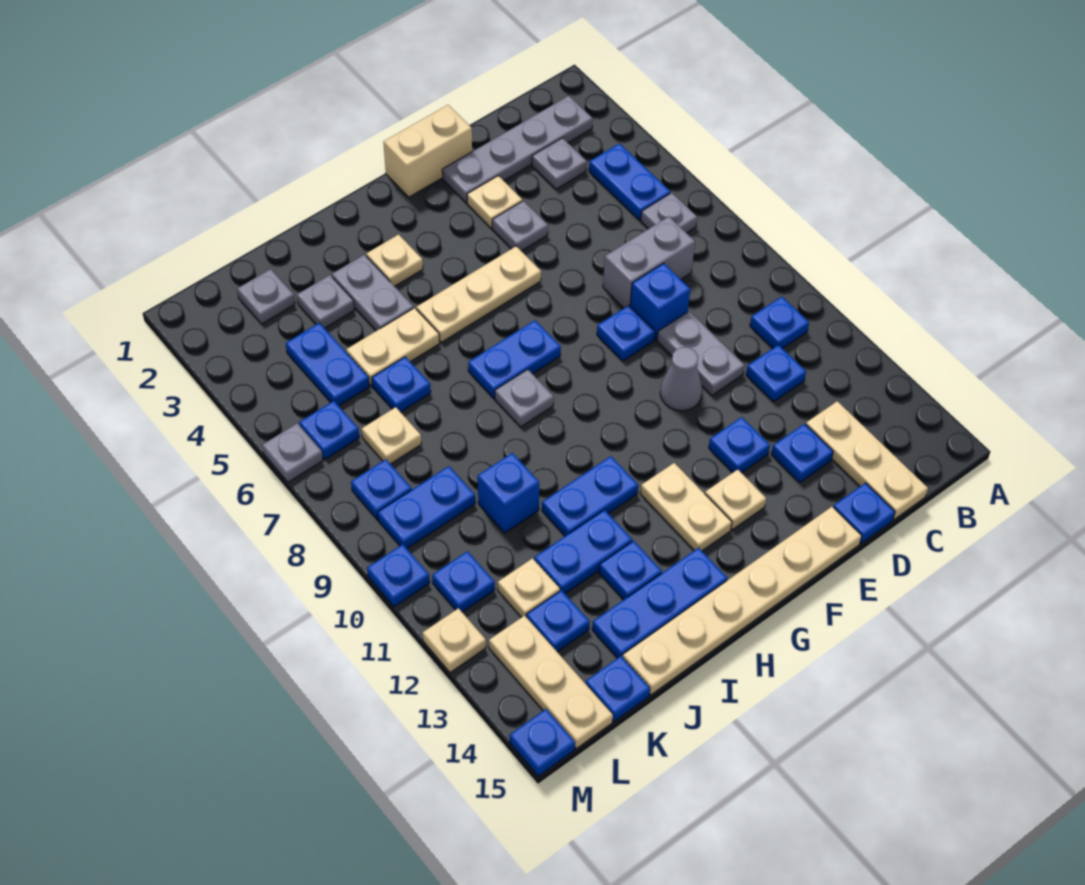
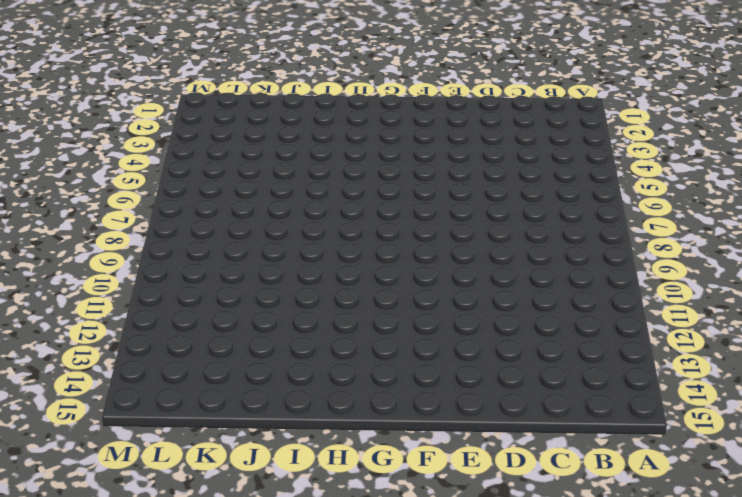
none -> grey plate B2:E2 level 1
none -> blue plate B4:B5 level 1
none -> grey plate B6 level 1
none -> blue plate B10 level 1

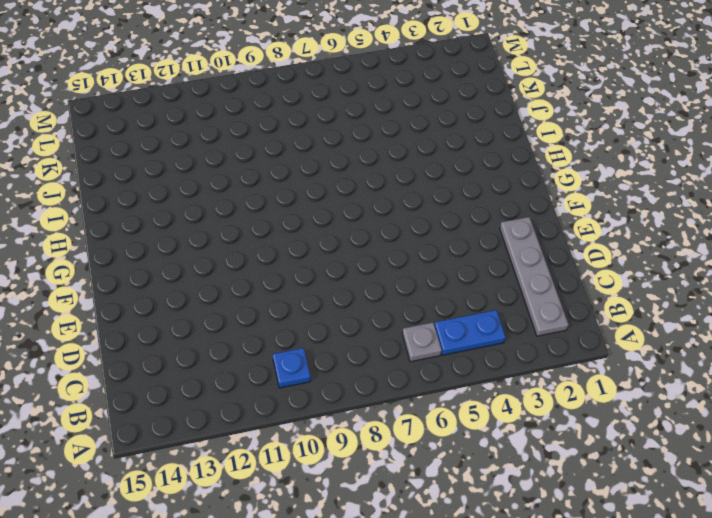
none -> grey plate C3 level 1
none -> grey brick C7:D7 level 1
none -> blue plate C11 level 1
none -> tan plate C13:C15 level 1

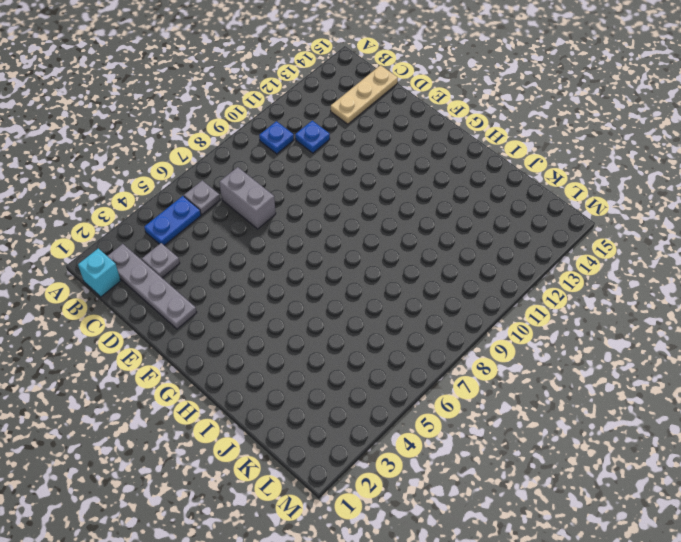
cyan brick B1 level 1 -> none
none -> blue brick D8 level 1
none -> grey plate D9:D10 level 1
none -> blue plate D13 level 1
none -> blue plate D15 level 1

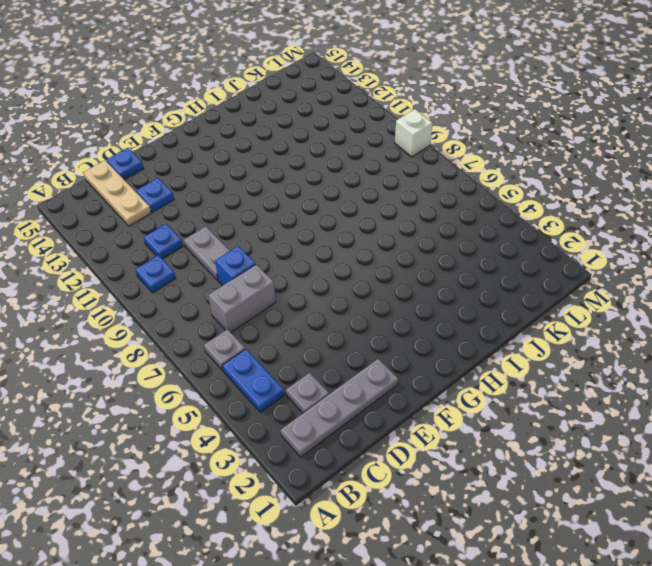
white brick M9 level 1 -> none
none -> tan brick E1:F1 level 1
none -> tan plate E3 level 1
none -> grey plate E4 level 1
none -> blue plate E8 level 1

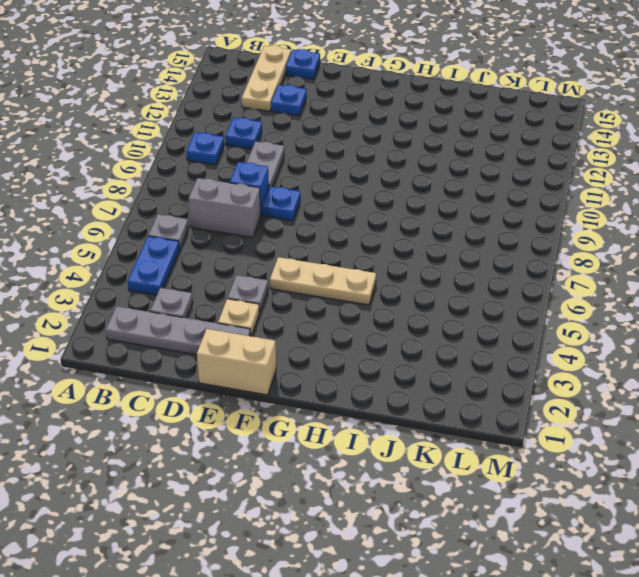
none -> grey cone E10 level 1
none -> blue plate E12 level 1
none -> tan plate E15:J15 level 1
none -> tan plate F13 level 1

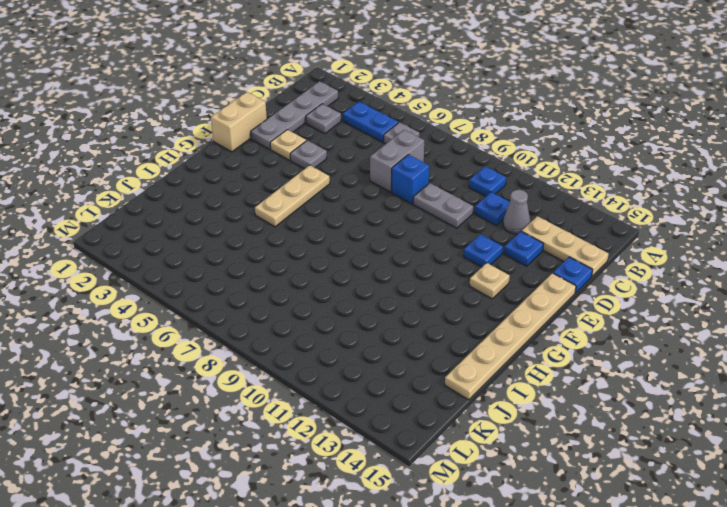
grey cone C12 level 1 -> grey cone E10 level 1
none -> blue plate E8 level 1
none -> blue plate G7:H7 level 1
none -> tan plate G12:G13 level 1
none -> tan plate H3 level 1

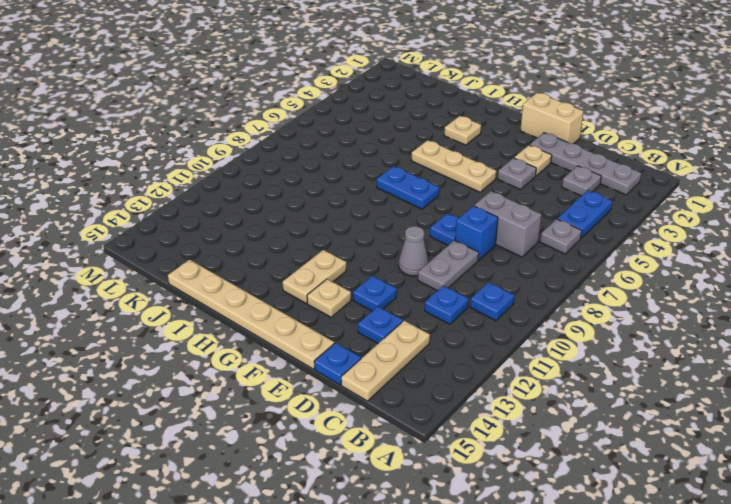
none -> grey plate H8 level 1
none -> blue plate H11:I11 level 1
none -> blue plate H14:J14 level 1
none -> grey plate I3:I4 level 1

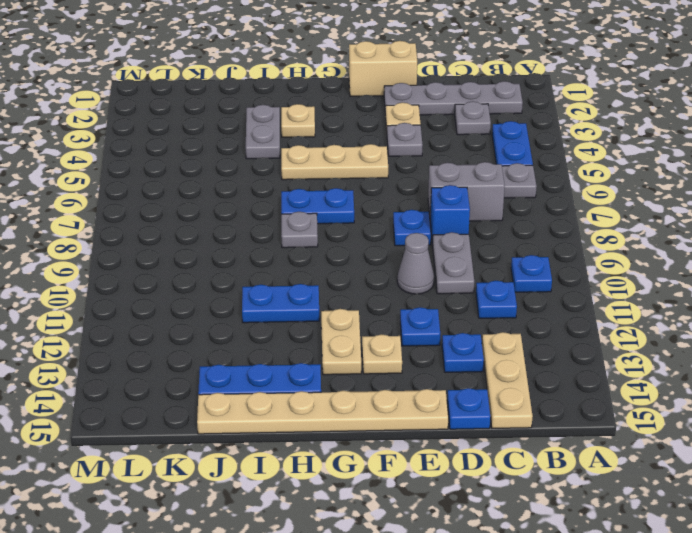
none -> tan plate I5:J5 level 1
none -> blue plate I12:J12 level 1
none -> blue plate I13 level 1
none -> grey plate J3 level 1

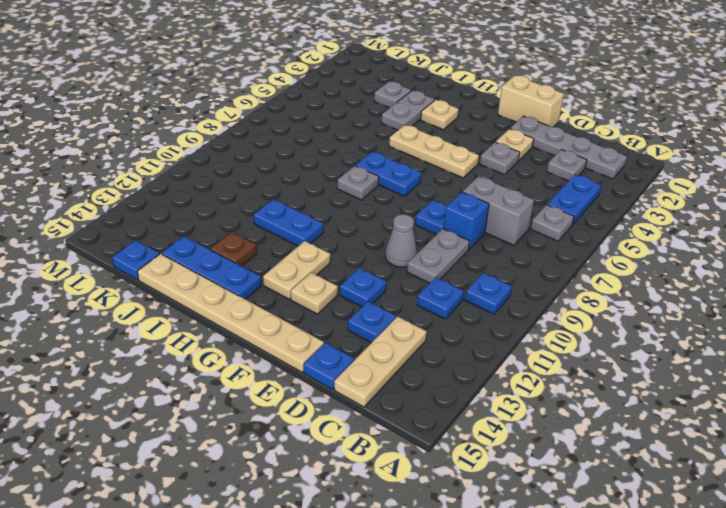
brown plate I13 level 1 -> blue plate I13 level 1
none -> tan plate I5:J5 level 1
none -> blue plate I12:J12 level 1
none -> blue plate J6 level 1
none -> blue brick J10 level 1

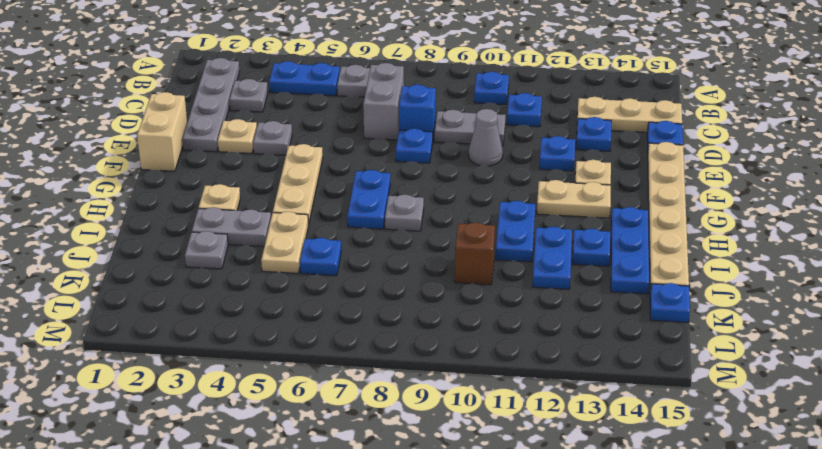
brown brick J10 level 1 -> blue brick J10 level 1
none -> grey plate K2 level 1
none -> blue plate K4:K5 level 1
none -> tan plate K7 level 1
none -> blue plate K9:L9 level 1

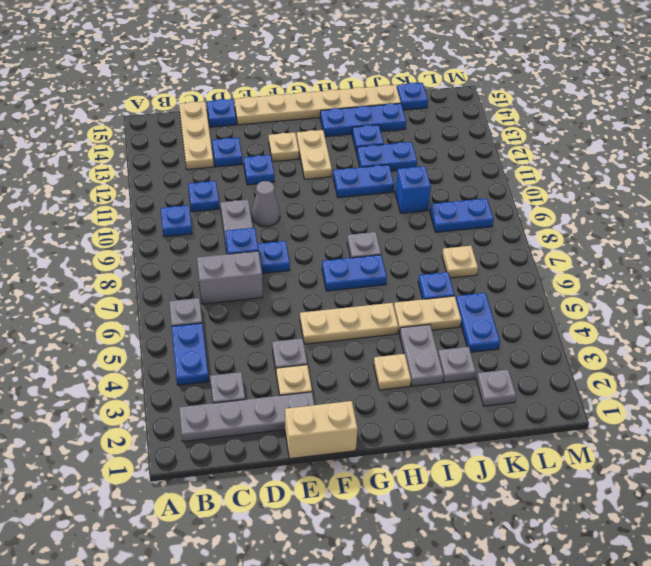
none -> tan plate K12 level 1
none -> blue plate K13 level 1
none -> blue plate L6 level 1
none -> blue plate L8 level 1

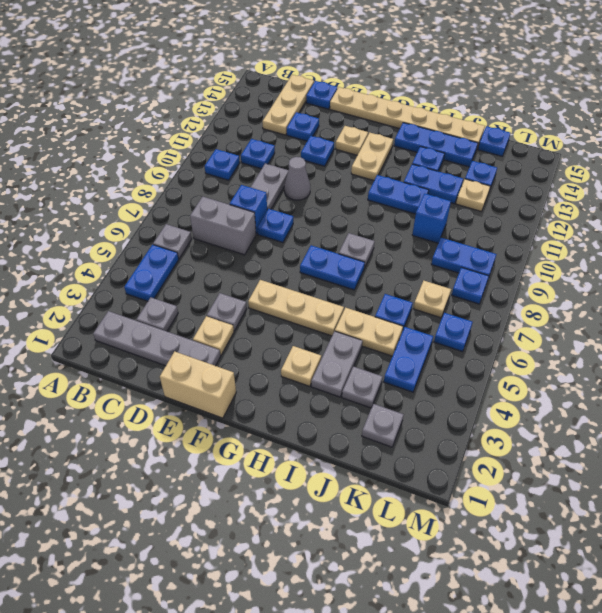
none -> blue plate L11 level 1
none -> tan plate L13:L15 level 1
none -> grey plate M6 level 1
none -> blue plate M10 level 1

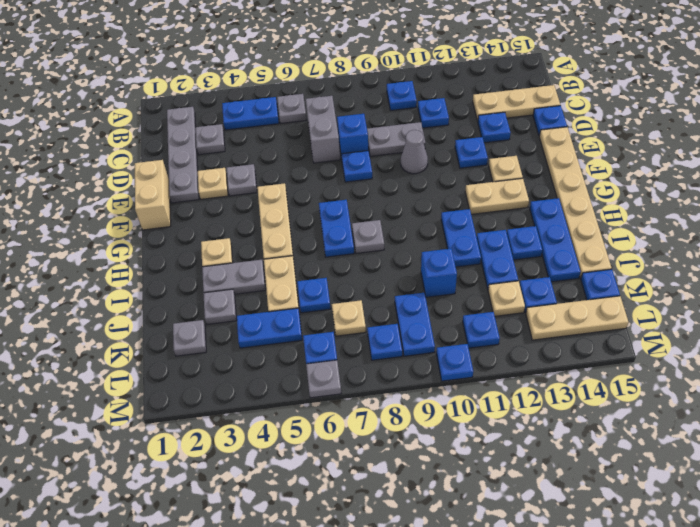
none -> tan plate M12 level 1
none -> blue plate M15 level 1

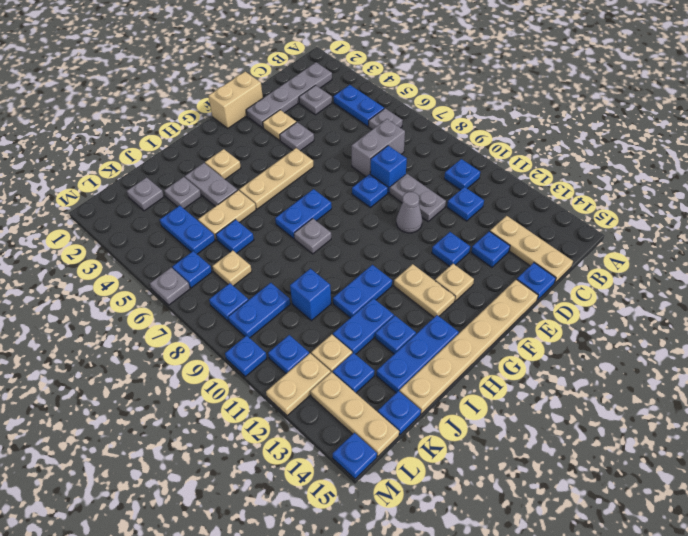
tan plate L12:M12 level 1 -> tan plate M12 level 1

